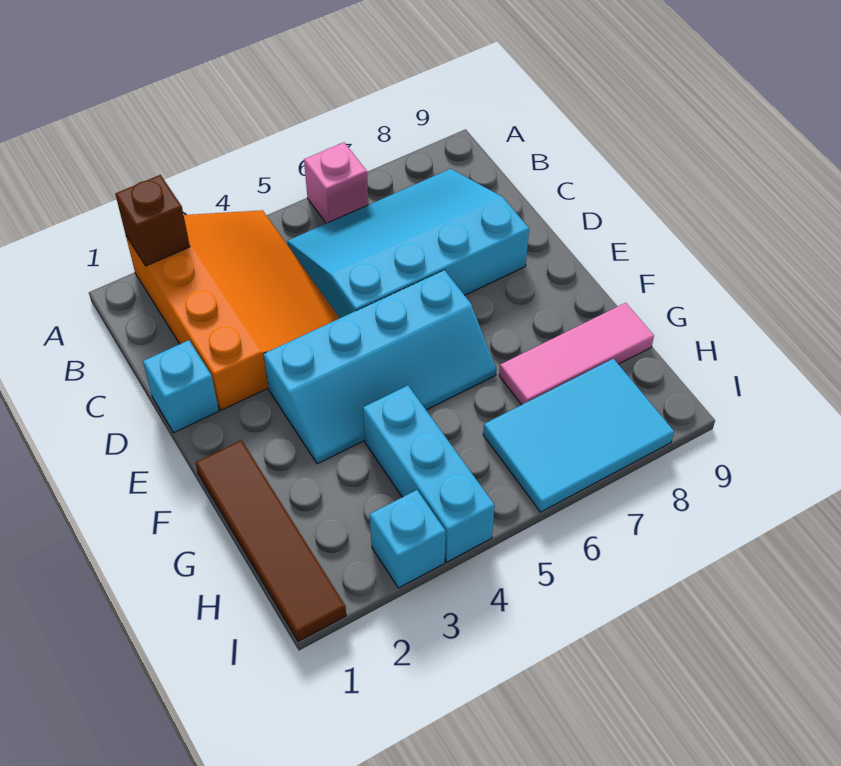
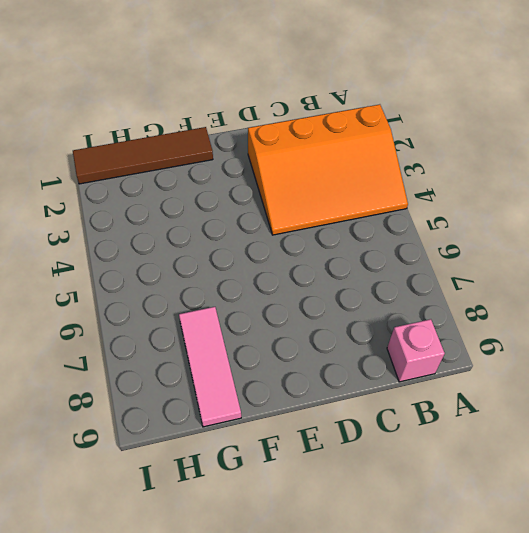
pink brick B9 level 1 -> pink brick A6 level 1
none -> cyan slope B5:D8 level 1 top D
none -> cyan brick D1 level 1

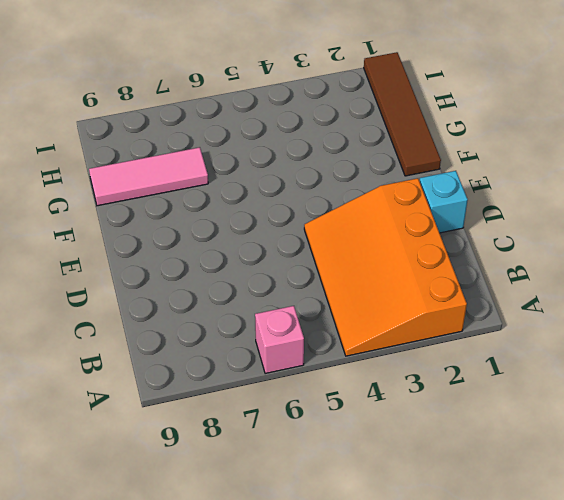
none -> cyan slope B5:D8 level 1 top D
none -> cyan slope E3:F6 level 1 top E

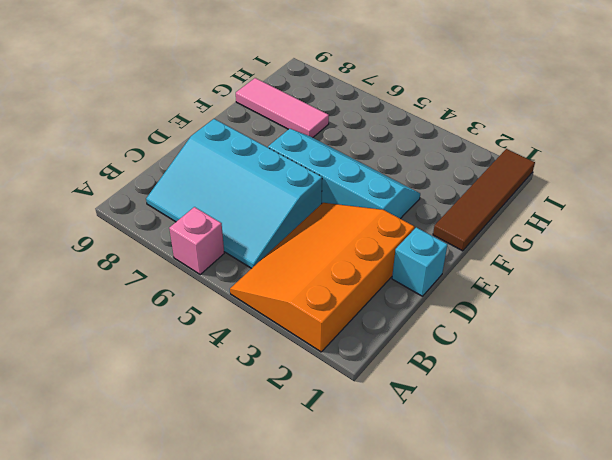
none -> cyan brick G4:I4 level 1
none -> cyan tile H6:I8 level 1

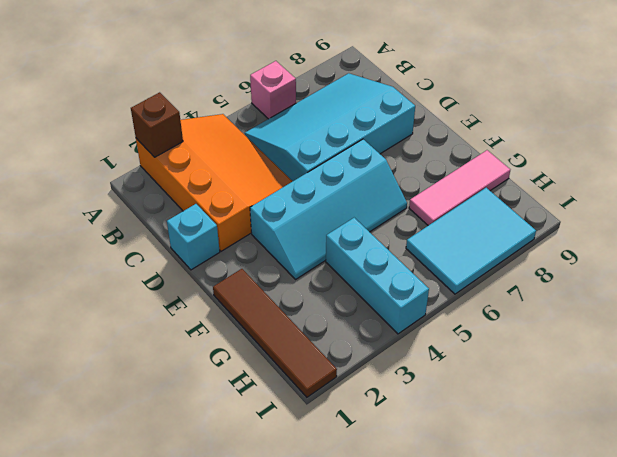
none -> cyan brick I3 level 1

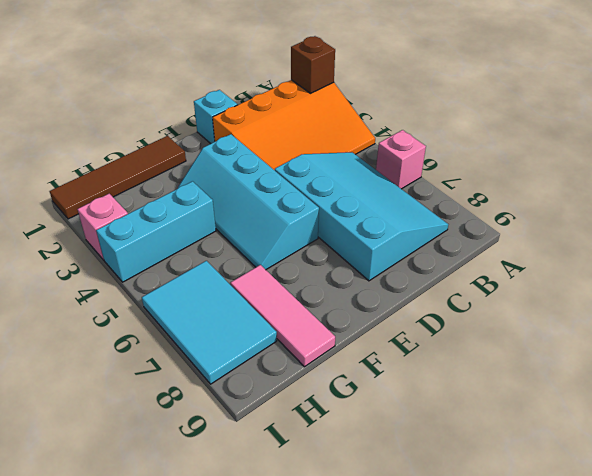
pink brick I3 level 1 -> cyan brick I3 level 1

